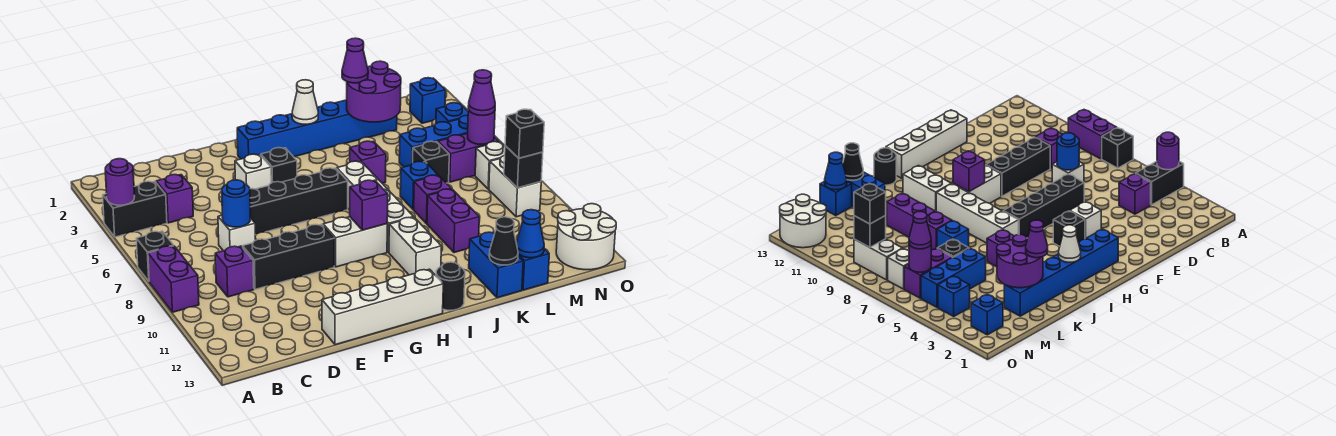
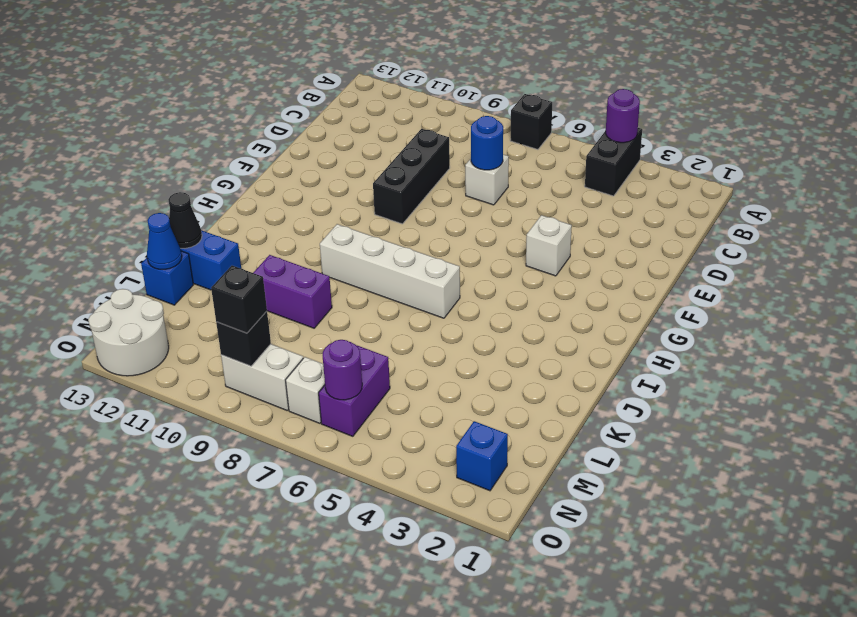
none -> purple brick A8:A9 level 1
none -> purple brick C4 level 1
none -> purple brick C9 level 1
none -> black brick E6:H6 level 1

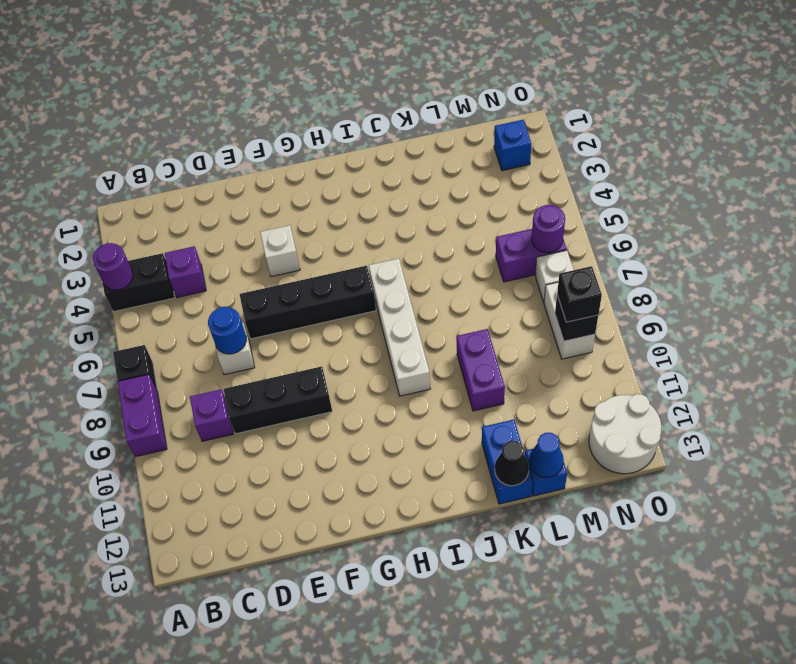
none -> white brick E13:H13 level 1
none -> blue brick G2:L2 level 1
none -> black brick G4 level 1
none -> white brick G9:H9 level 1

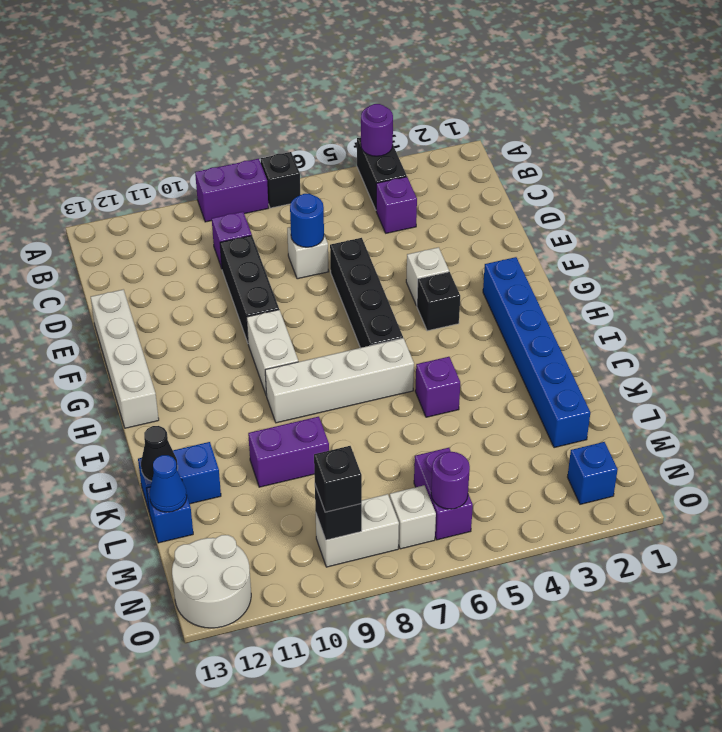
none -> white brick I10:I11 level 1
none -> black round brick I13 level 1
none -> blue brick K7 level 1
none -> purple brick K8 level 1

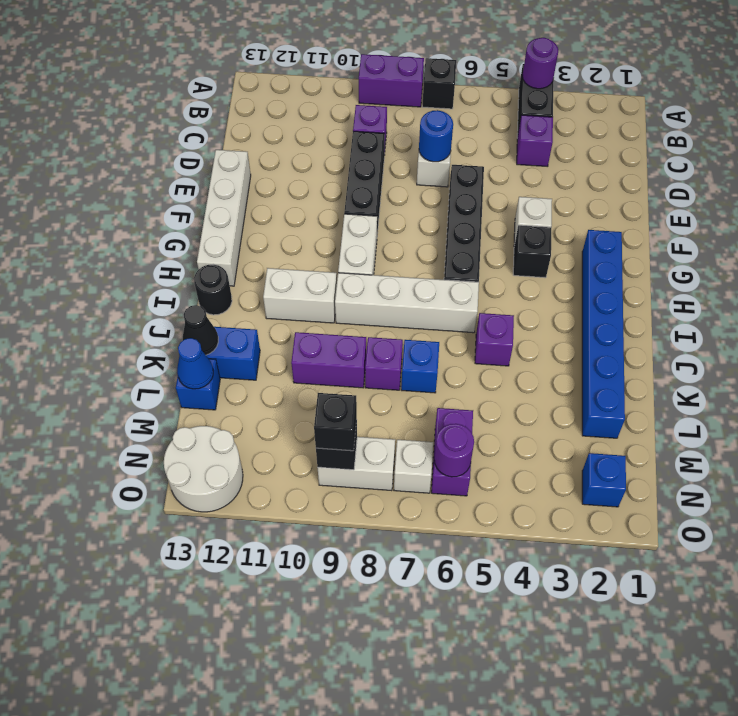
none -> blue brick L5:N5 level 1
none -> black brick L6 level 1
none -> blue brick N4 level 1
none -> purple brick H9 level 2

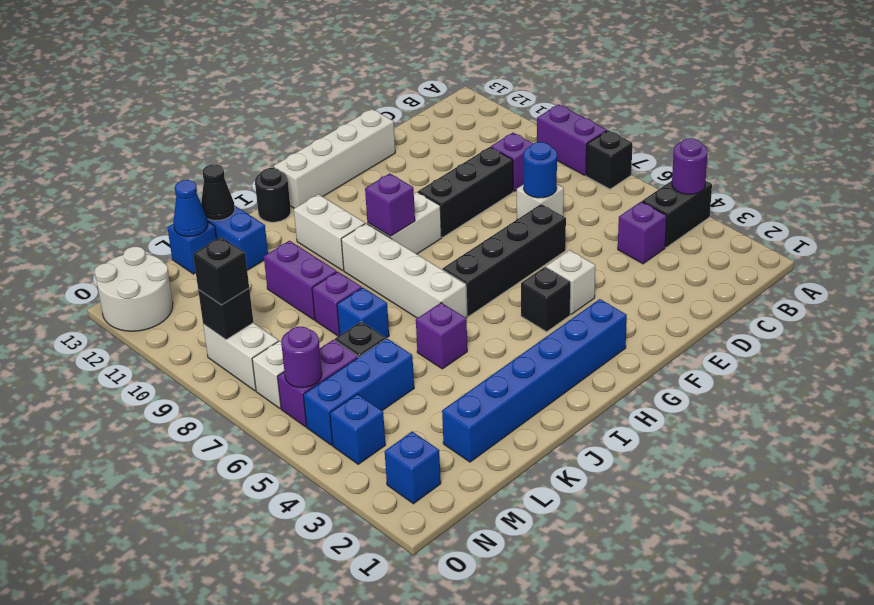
none -> white cone I2 level 2
none -> purple round brick K2:L3 level 2
none -> purple cone K2 level 3
none -> purple cone N6 level 3

